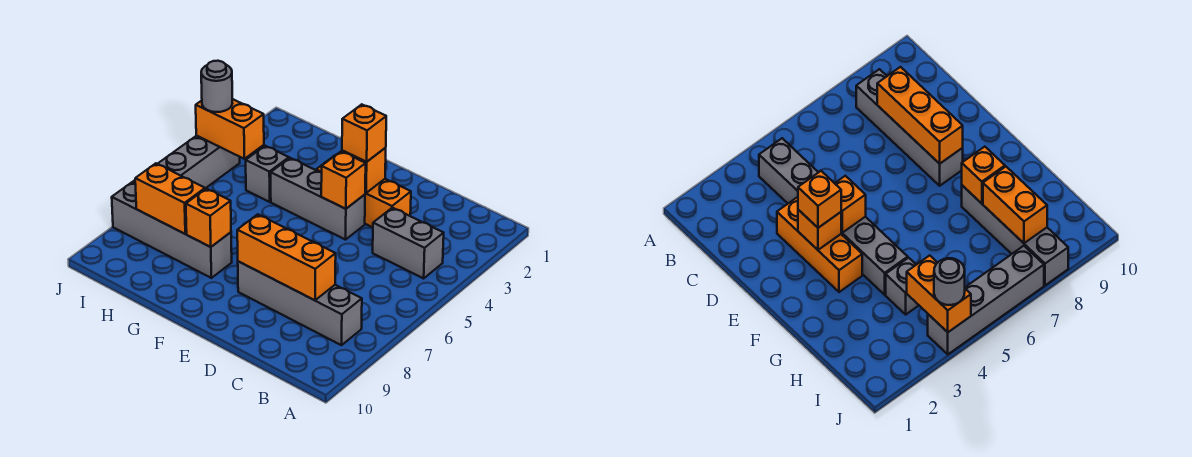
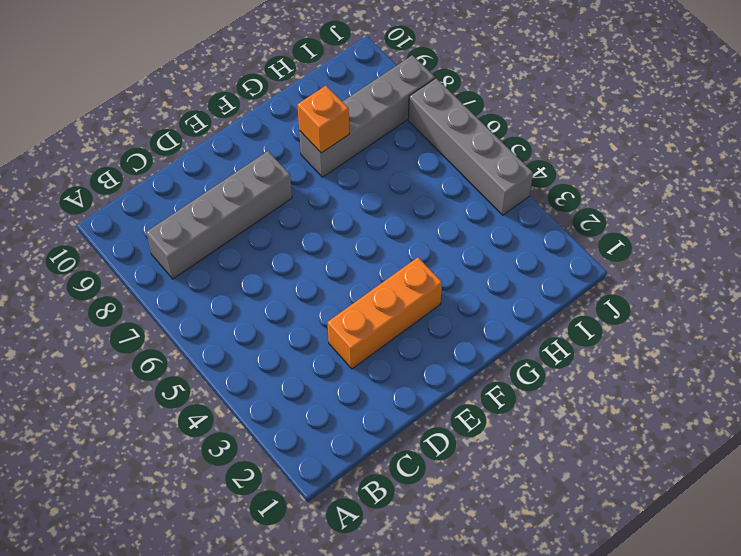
none -> grey brick B4:C4 level 1
none -> grey brick E4:G4 level 1
none -> grey brick H4 level 1

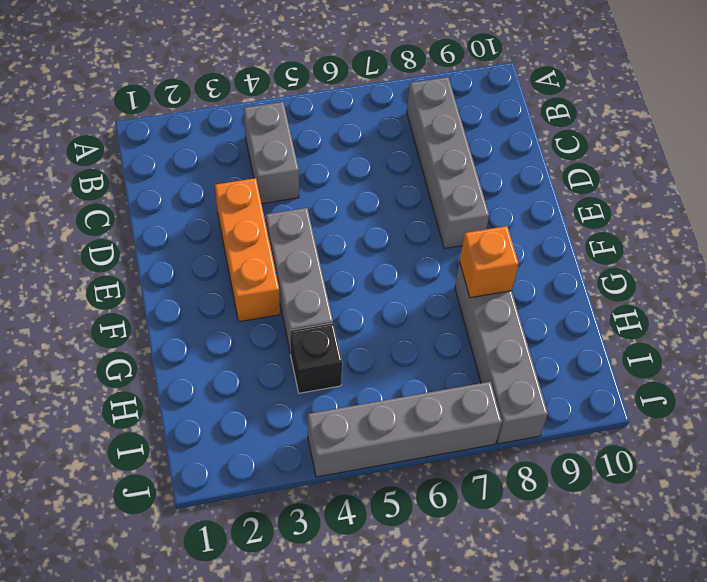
black brick H4 level 1 -> grey brick H4 level 1
none -> orange brick C8:E8 level 2
none -> orange brick E3 level 2
none -> orange brick E4 level 2

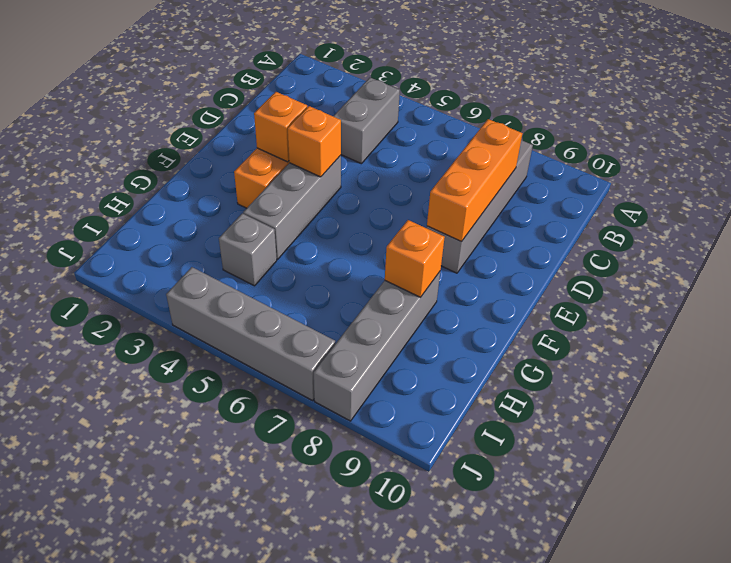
none -> orange brick H8:I8 level 2
none -> orange brick I4:J4 level 2
none -> orange brick E3 level 3

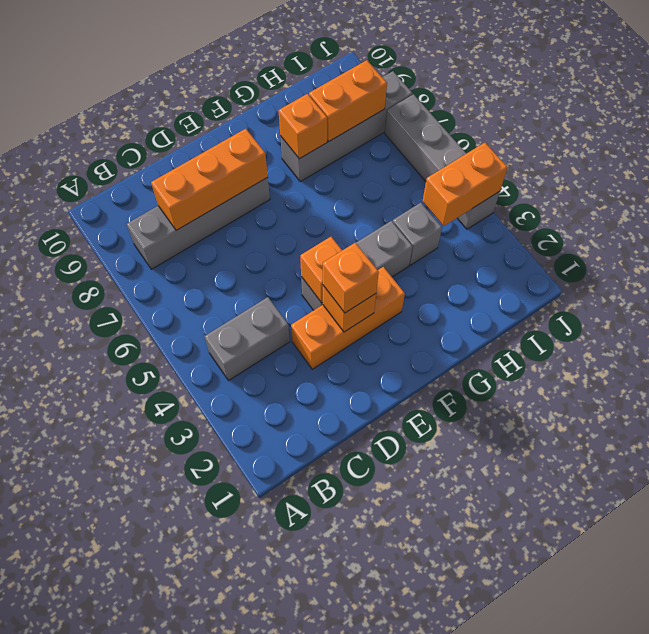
none -> grey round brick J4 level 3

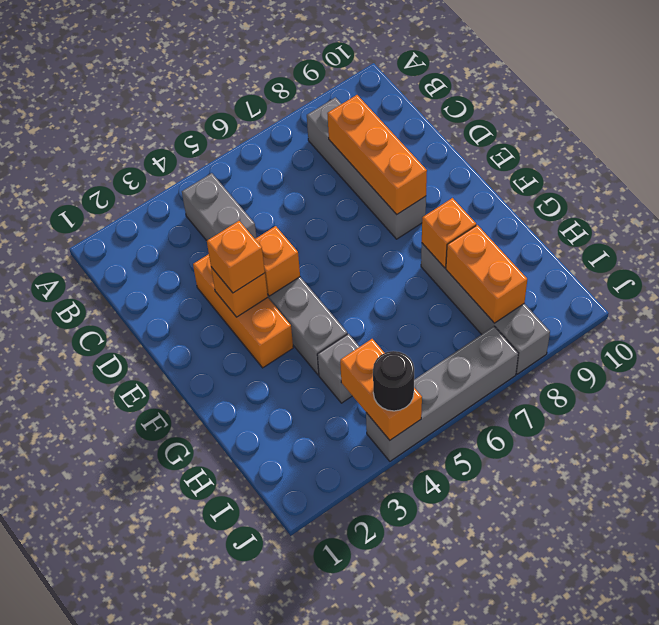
black round brick J4 level 3 -> grey round brick J4 level 3

